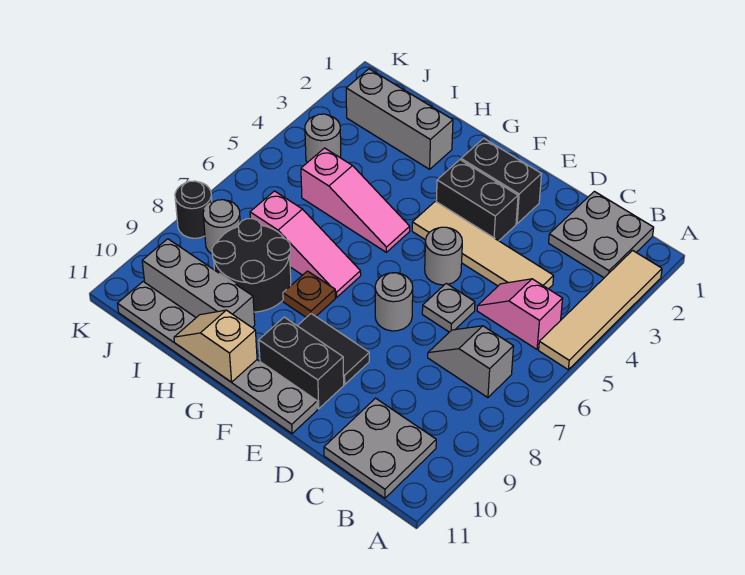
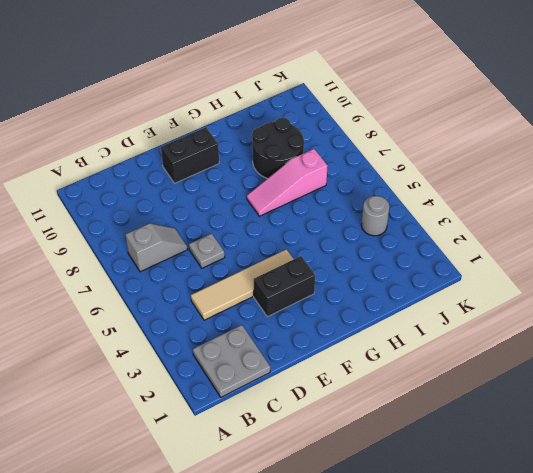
none -> tan tile A2:A5 level 1
none -> pink slope B5:C5 level 1 top B
none -> grey plate B10:C11 level 1

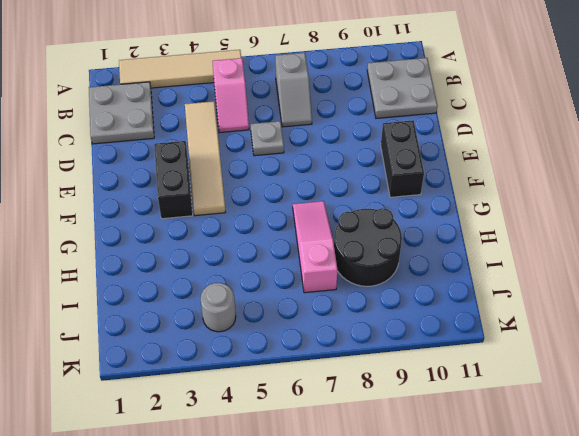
none -> black brick E2:F2 level 1
none -> grey round brick E5 level 1
none -> grey round brick E7 level 1

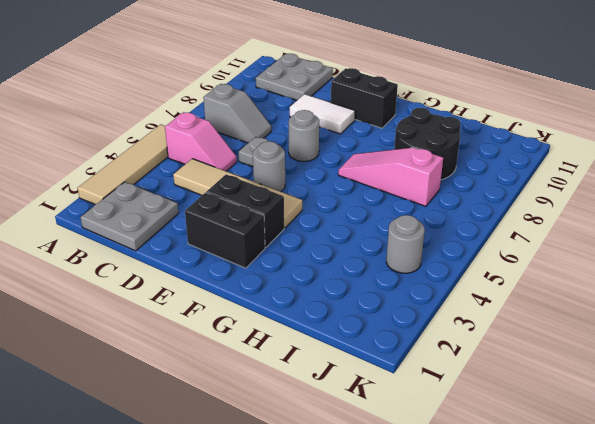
white tile D9:E9 level 1 -> black tile E9:F9 level 1
none -> grey plate E11:J11 level 1
none -> pink slope G5:I5 level 1 top I
none -> brown plate G8 level 1

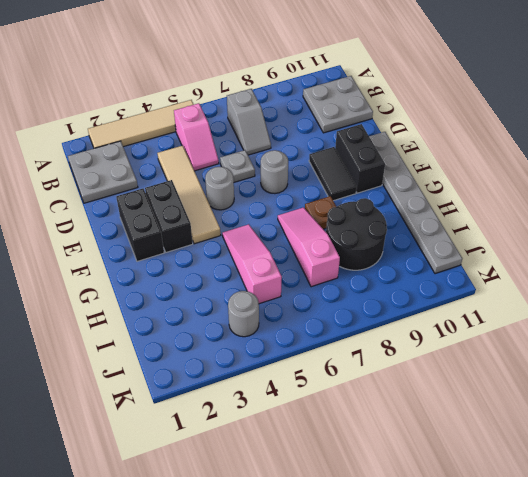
none -> grey brick H2:J2 level 1
none -> grey brick H10:J10 level 1
none -> grey round brick J8 level 1

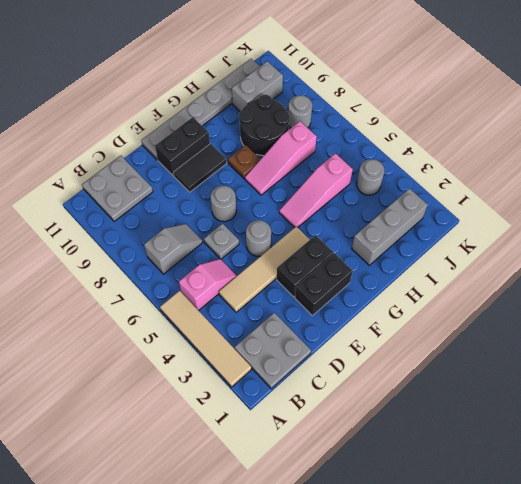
grey brick I10:J10 level 1 -> grey brick H10:J10 level 1
none -> black round brick K8 level 1
none -> tan slope G11:H11 level 2 top G

